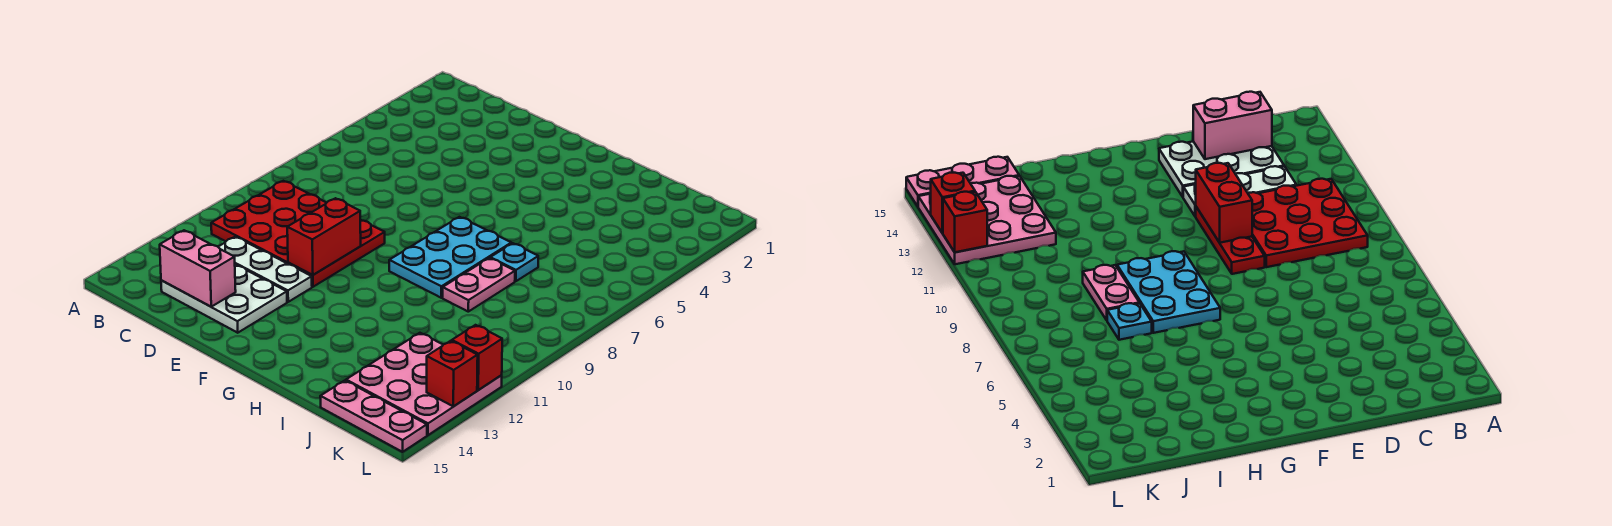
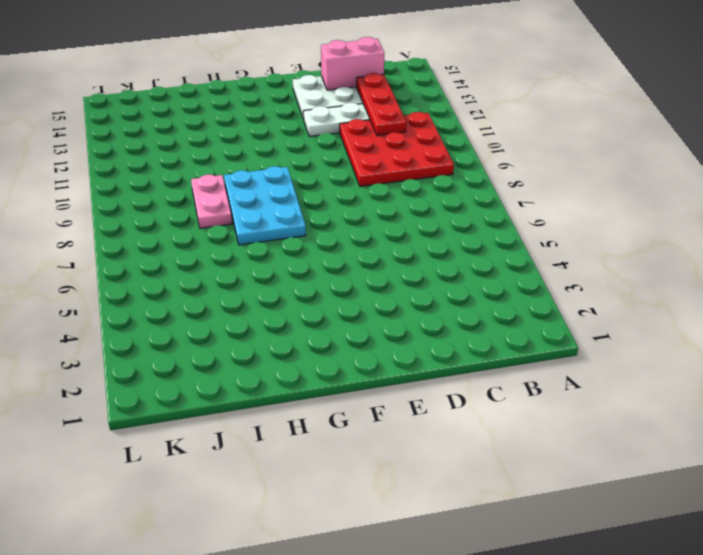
red plate C11:C13 level 2 -> red plate E9:E11 level 1
none -> cyan plate I7 level 1
none -> pink plate J12:L14 level 1
none -> pink plate J15:L15 level 1

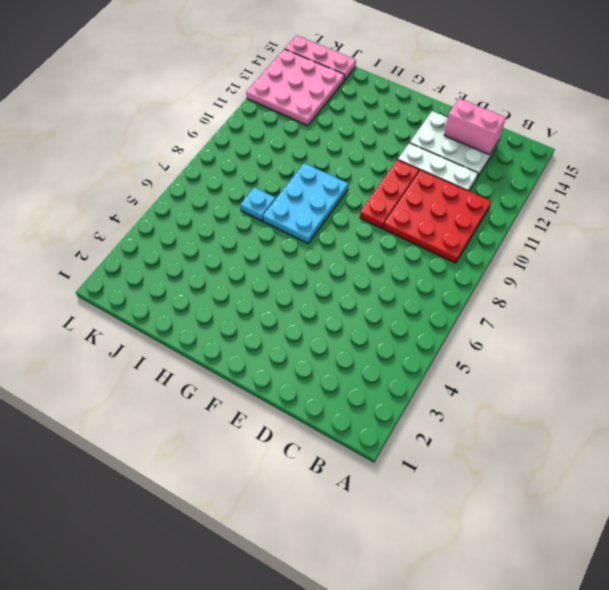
none -> pink plate I8:I9 level 1
none -> red brick E10:E11 level 2
none -> red brick L12 level 2

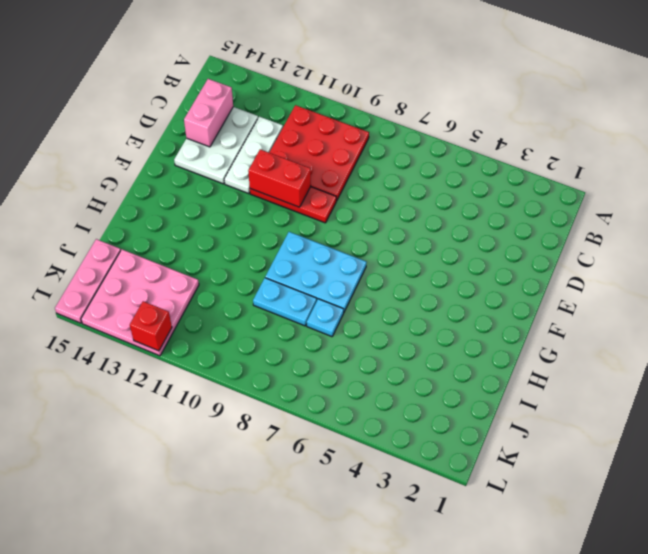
cyan plate I8:I9 level 1 -> pink plate I8:I9 level 1
none -> red brick L13 level 2

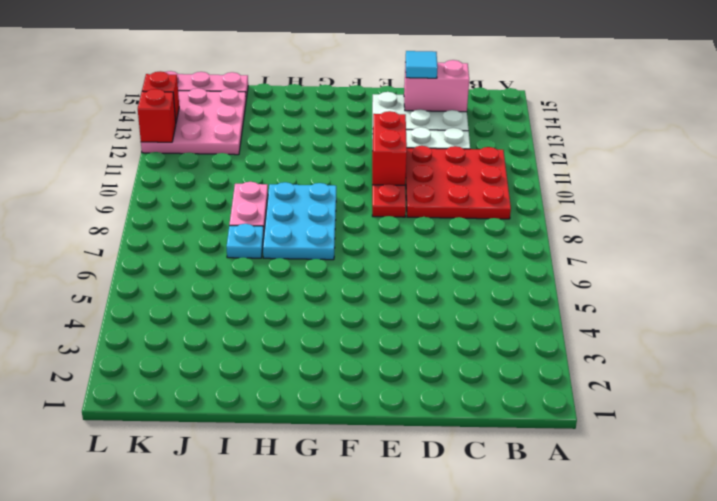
cyan tile D14 level 3 -> none

